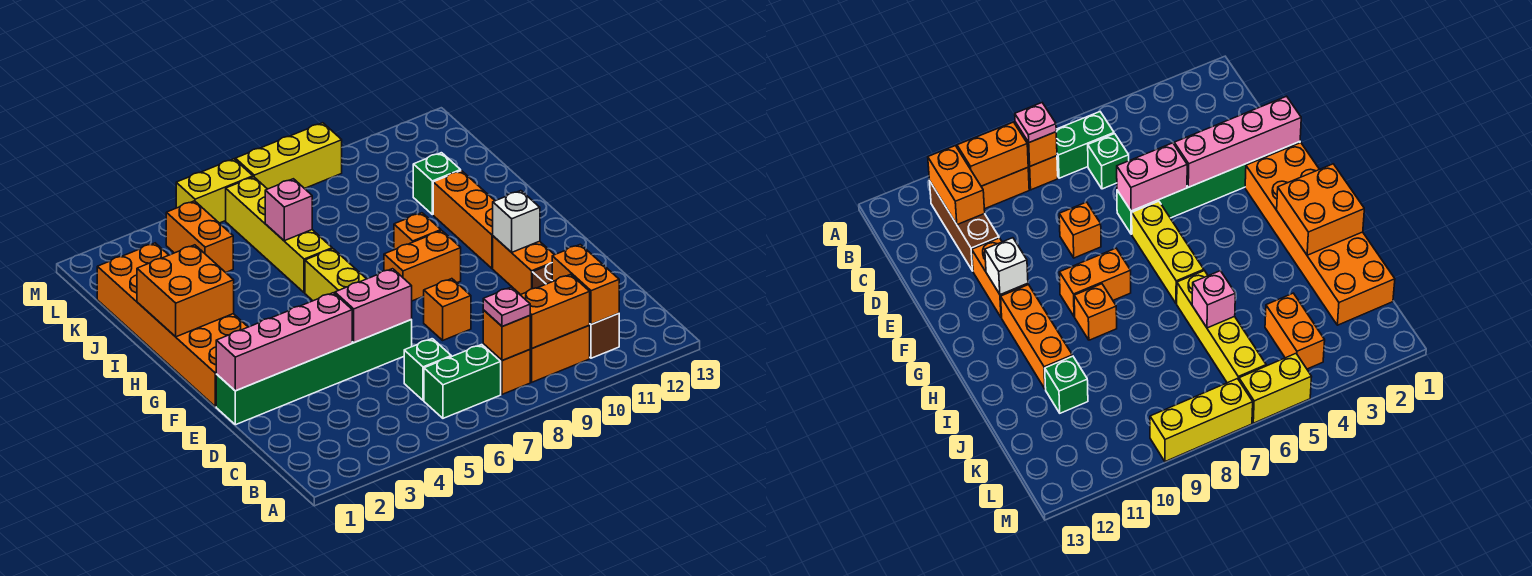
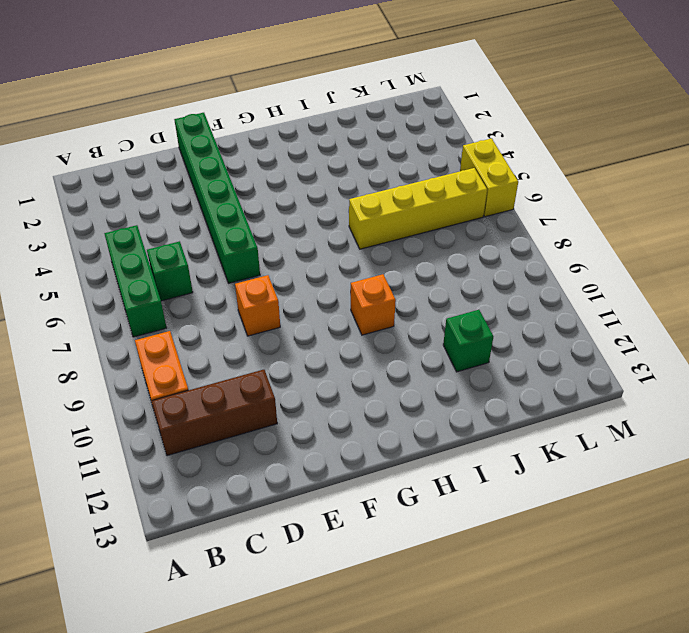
green brick B5:B7 level 1 -> green brick B6:B7 level 1
none -> orange brick B8 level 1
none -> orange brick E11:F11 level 1
none -> orange brick F1:K2 level 1

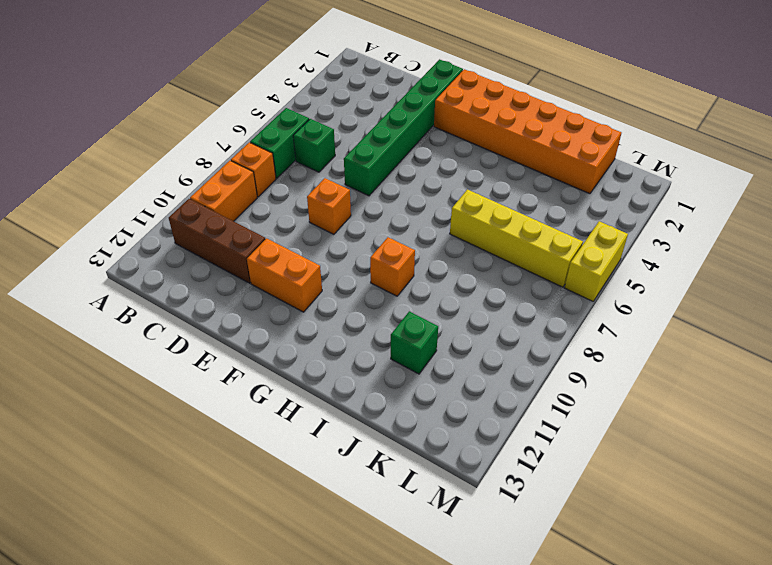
none -> yellow brick F6:H6 level 1
none -> orange brick G8:G9 level 1
none -> orange brick G11:I11 level 1

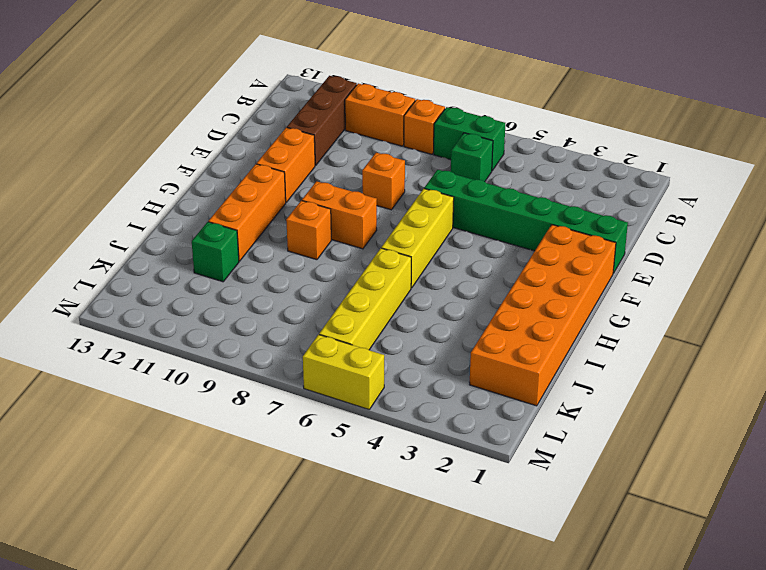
none -> orange brick K4:L4 level 1
none -> yellow brick M7:M9 level 1
none -> orange brick B8 level 2

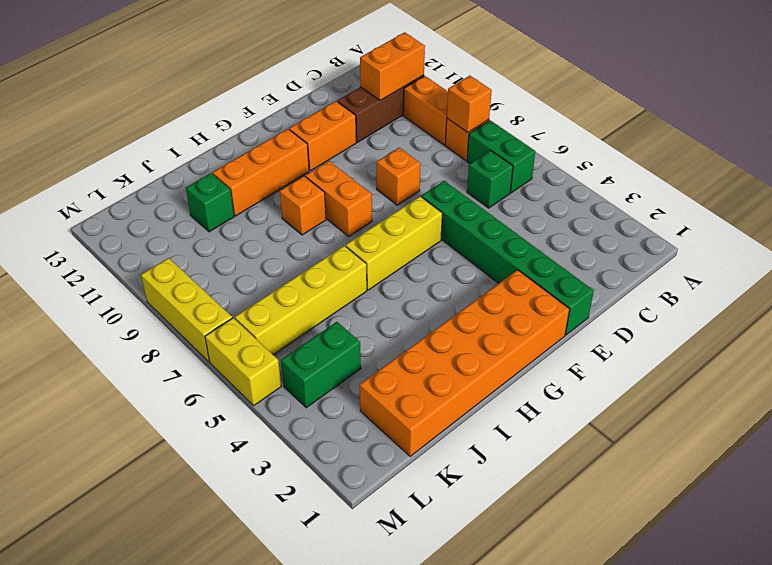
green brick K4:L4 level 1 -> orange brick K4:L4 level 1
none -> orange brick B9:B10 level 2
none -> pink brick E1:E4 level 2
none -> pink brick E5:E6 level 2

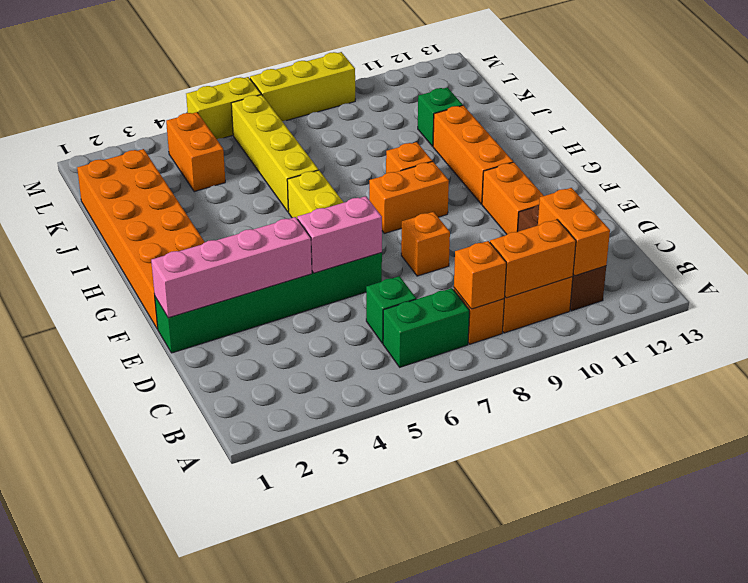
none -> white brick F11 level 2
none -> orange brick H1:I2 level 2
none -> pink brick J6 level 2

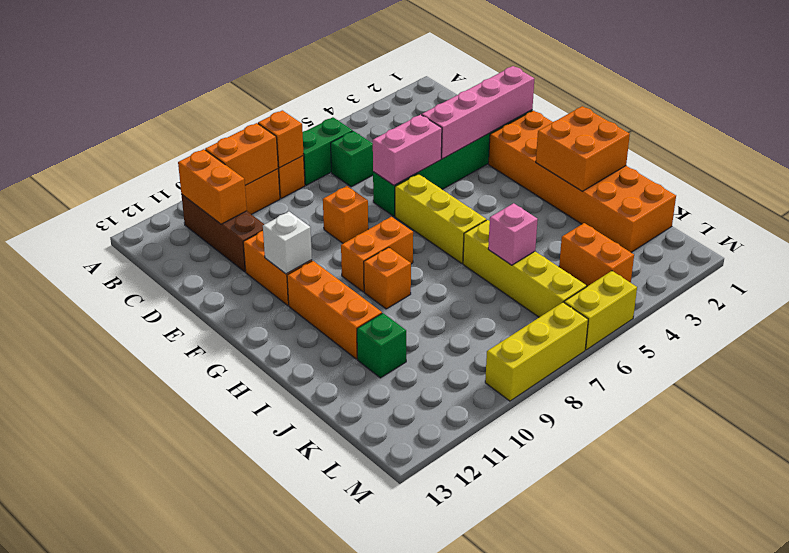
none -> pink plate B8 level 3

